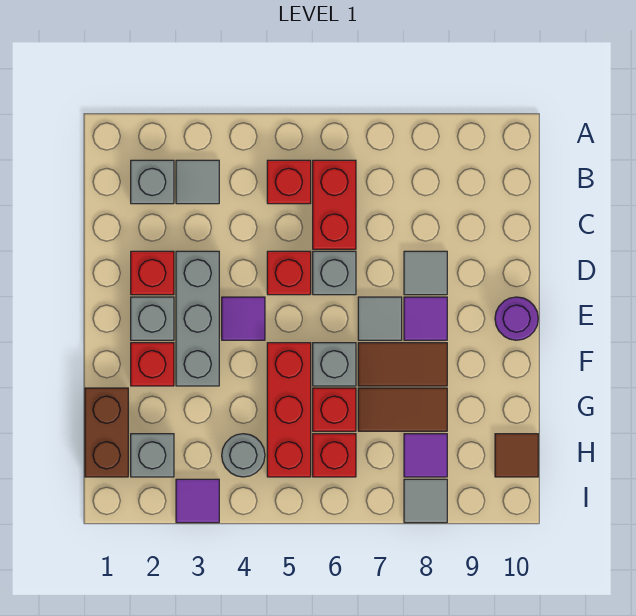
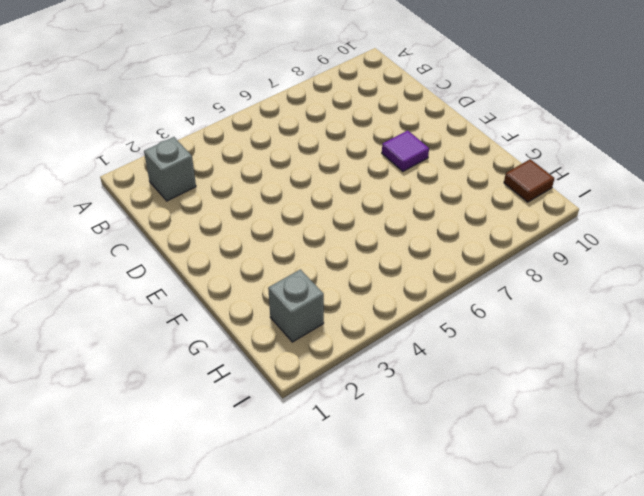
none -> grey tile B3 level 1
none -> red brick B5 level 1
none -> red brick B6:C6 level 1

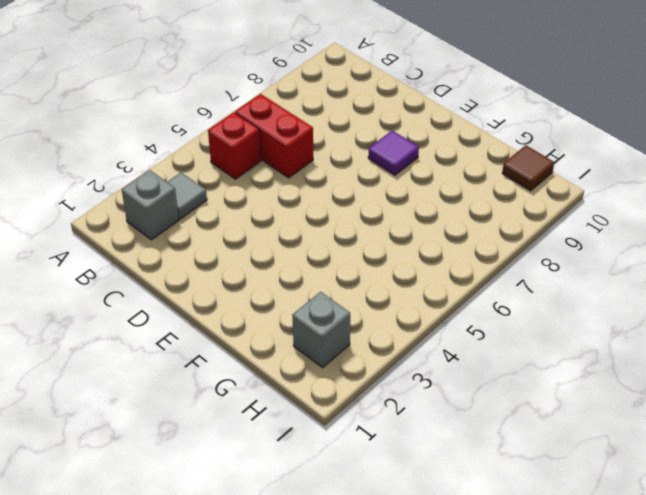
none -> red brick D2 level 1
none -> grey brick D3:F3 level 1
none -> red brick D5 level 1

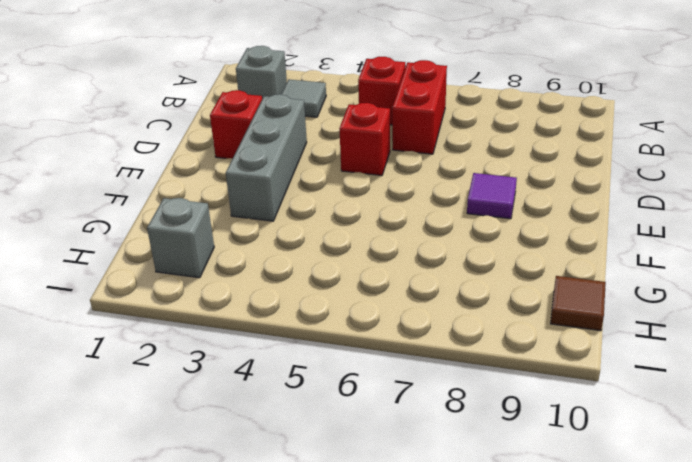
none -> grey brick D6 level 1
none -> grey tile D8 level 1
none -> grey brick E2 level 1

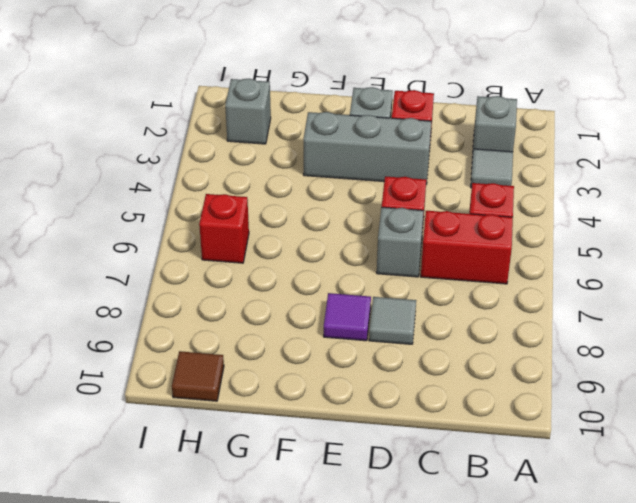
none -> purple tile E4 level 1
none -> grey tile E7 level 1
none -> purple round brick E10 level 1

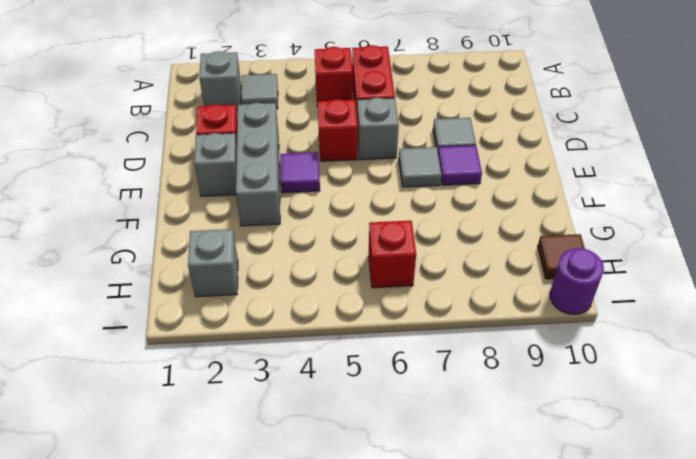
purple round brick I10 level 1 -> purple round brick E10 level 1
none -> red brick F2 level 1
none -> red brick F5:H5 level 1
none -> grey brick F6 level 1

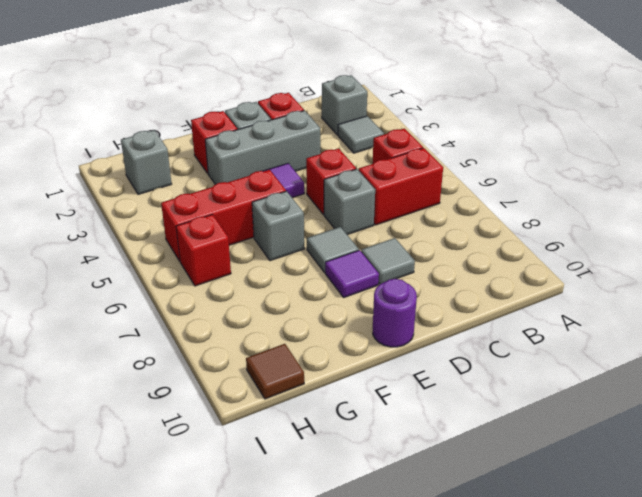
none -> brown tile F7:F8 level 1
none -> brown brick G1:H1 level 1
none -> red brick G6 level 1

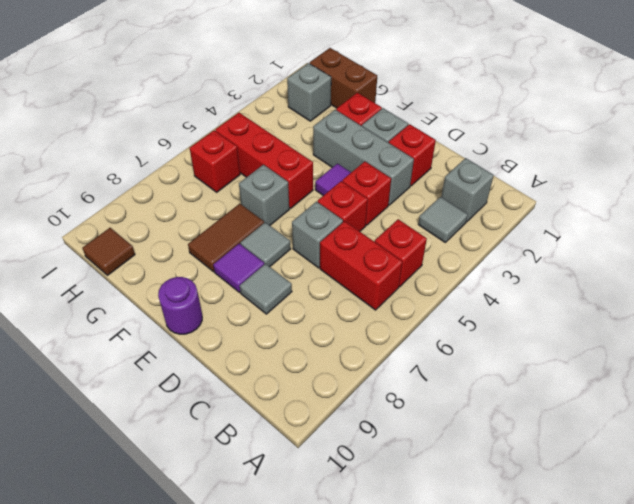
red brick D4 level 1 -> red brick G6 level 1
none -> brown tile G7:G8 level 1
none -> grey round brick H4 level 1
none -> purple tile H8 level 1

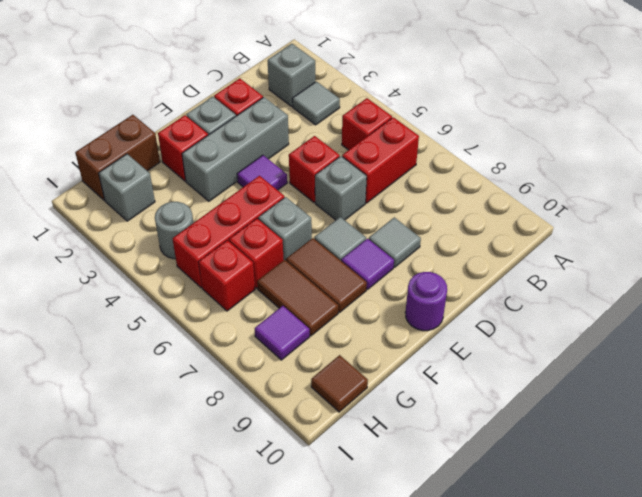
none -> purple tile I3 level 1
none -> grey tile I8 level 1

